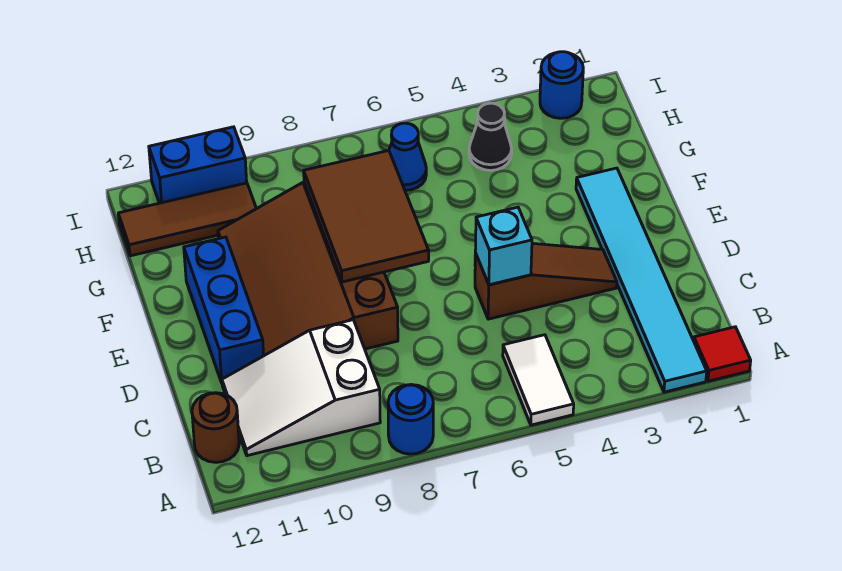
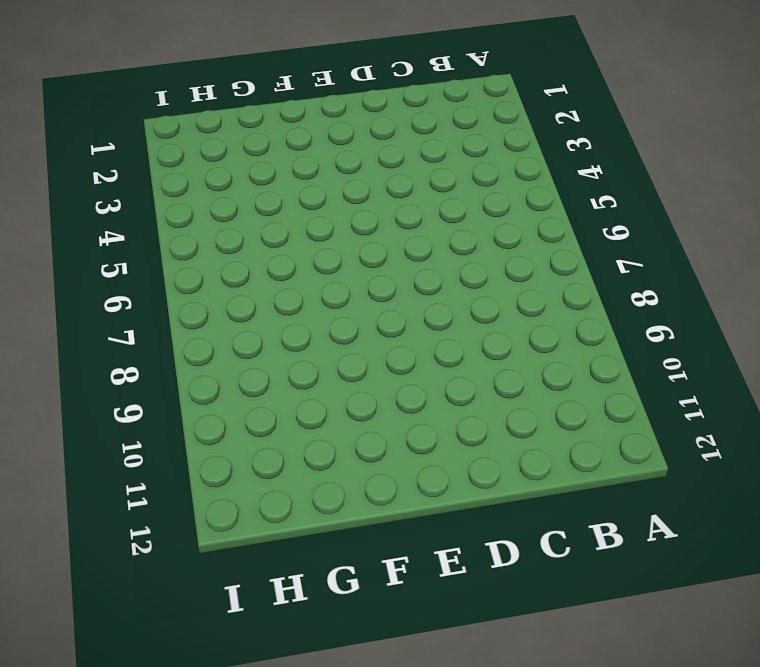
none -> red tile A1 level 1
none -> cyan tile A2:F2 level 1
none -> white tile A5:B5 level 1

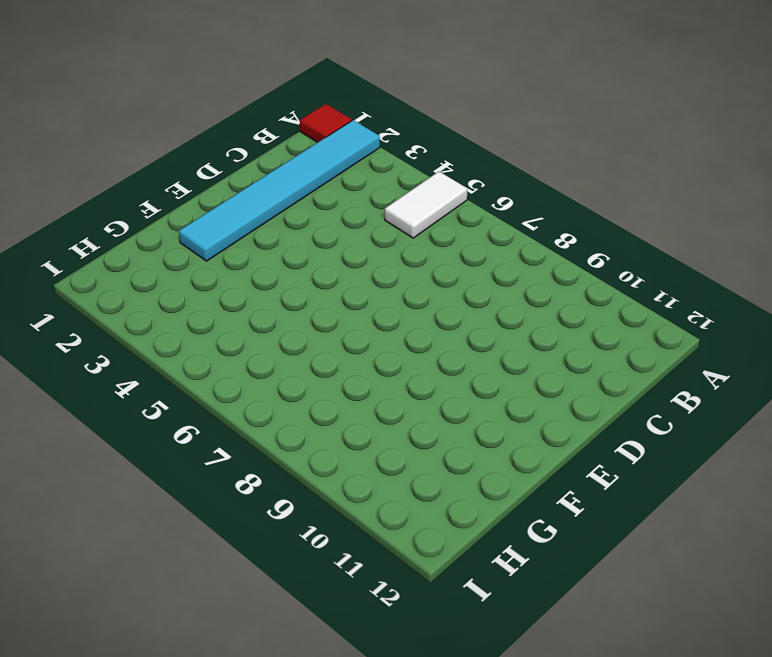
none -> blue round brick A8 level 1
none -> white slope B9:C11 level 1 top 9
none -> brown round brick B12 level 1

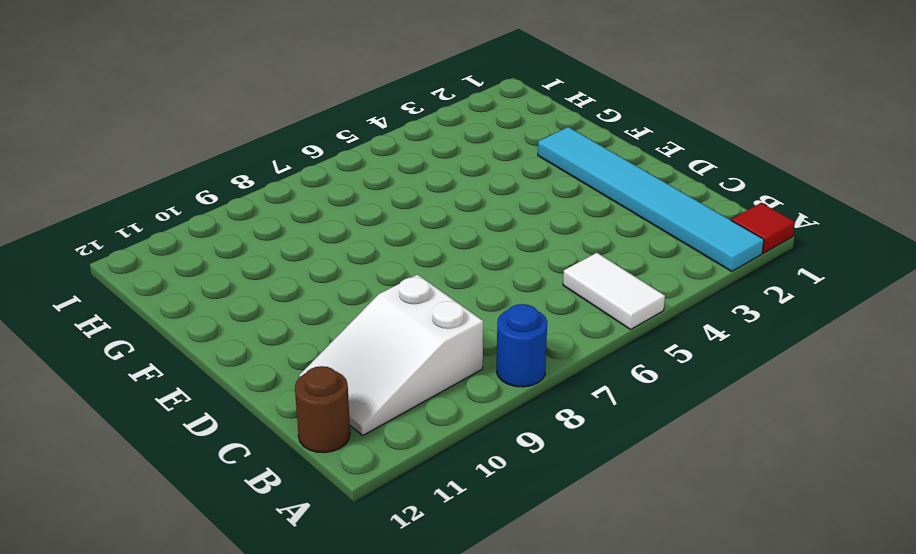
none -> brown slope D3:D5 level 1 top 5
none -> brown slope D8:G10 level 1 top 8
none -> blue brick D11:F11 level 1

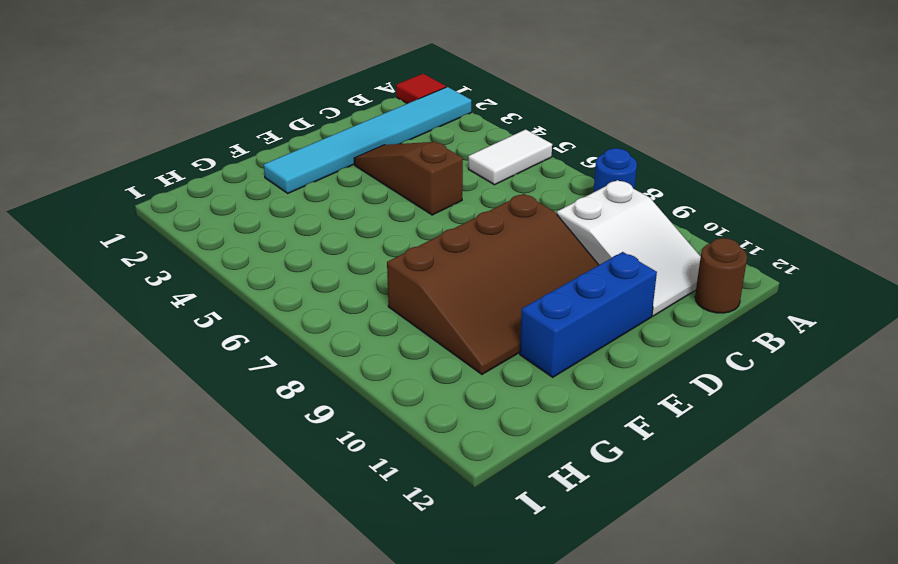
none -> black cone H4 level 1
none -> blue cone H6 level 1
none -> brown tile H10:H12 level 1

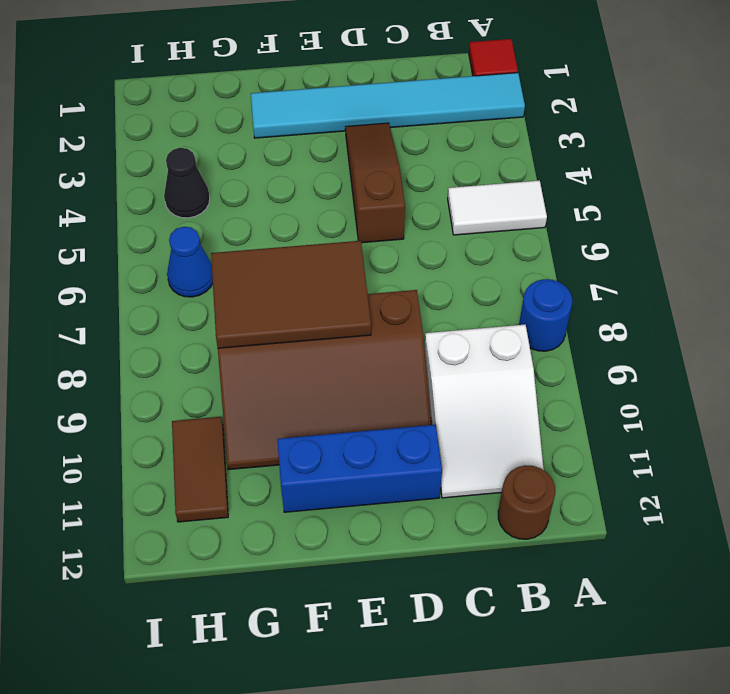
brown tile H10:H11 level 1 -> brown tile H10:H12 level 1
none -> blue round brick I2 level 1
none -> blue brick I10:I11 level 1
none -> cyan brick D5 level 2

